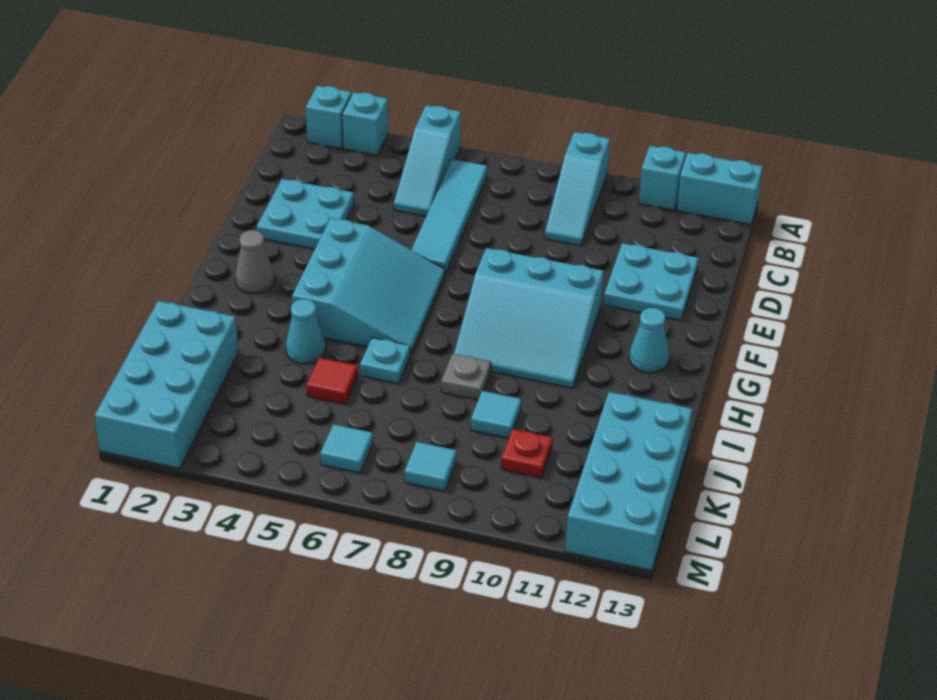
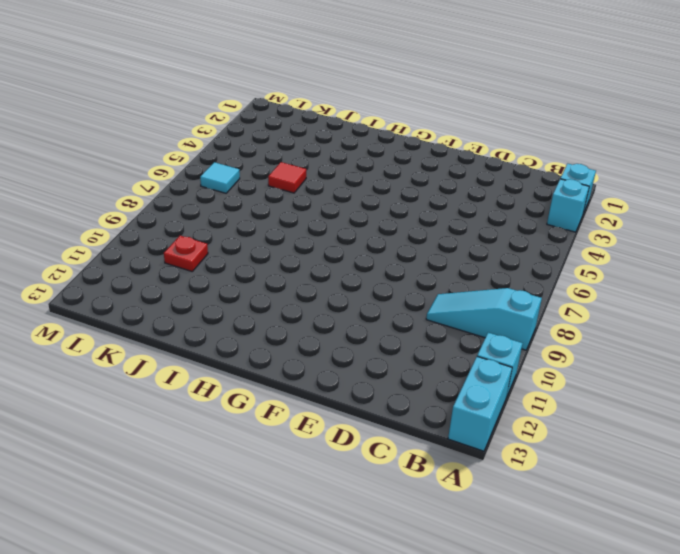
none -> cyan slope A5:C5 level 1 top A
none -> cyan tile B6:E6 level 1
none -> cyan plate D2:E3 level 1

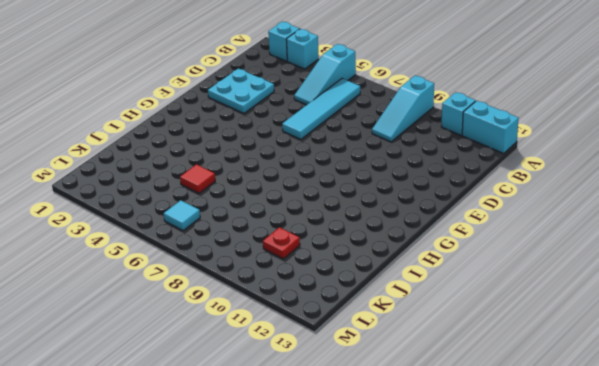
none -> cyan plate D11:E12 level 1
none -> cyan slope F4:H6 level 1 top 4
none -> cyan slope F8:H10 level 1 top F

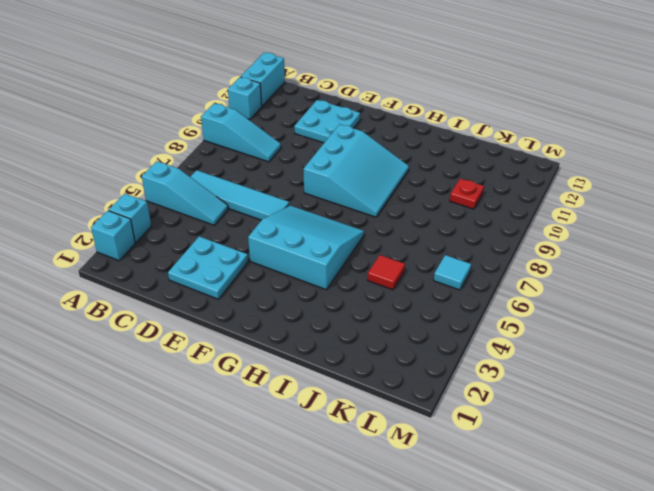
none -> grey cone G2 level 1
none -> cyan cone G12 level 1
none -> cyan cone I4 level 1

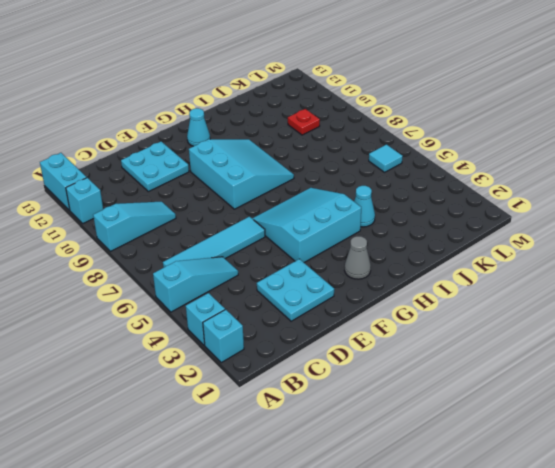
none -> cyan plate I6 level 1
none -> grey plate I8 level 1
none -> cyan brick J1:M2 level 1

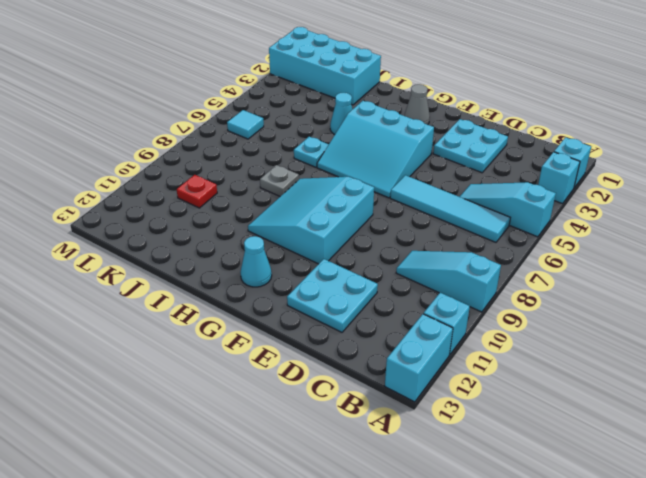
none -> red tile J5 level 1
none -> cyan tile J9 level 1
none -> cyan brick J12:M13 level 1

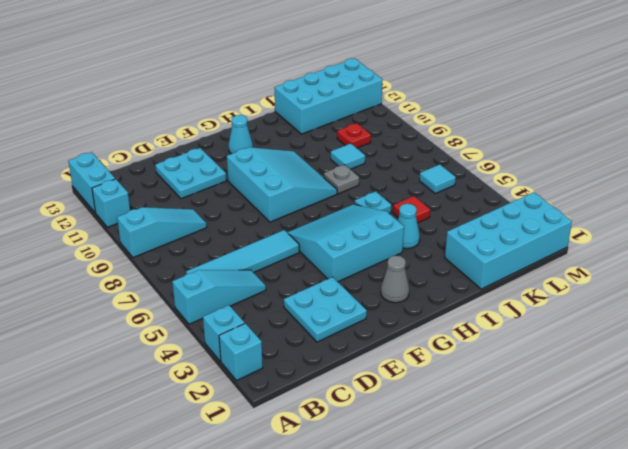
none -> cyan tile L8 level 1

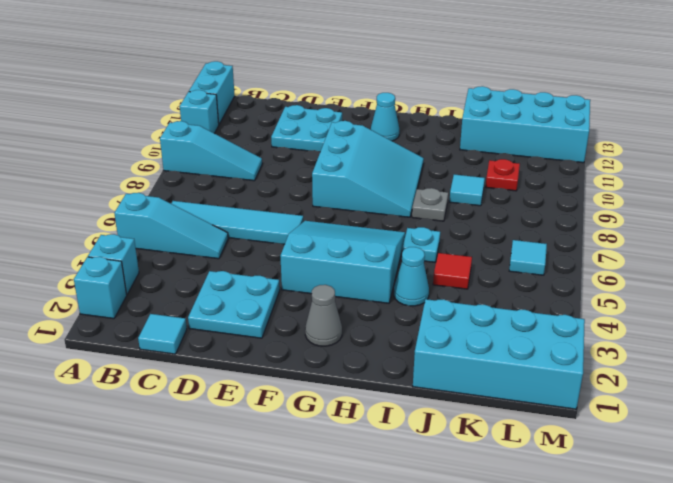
cyan tile C1 level 1 -> cyan tile L8 level 1

